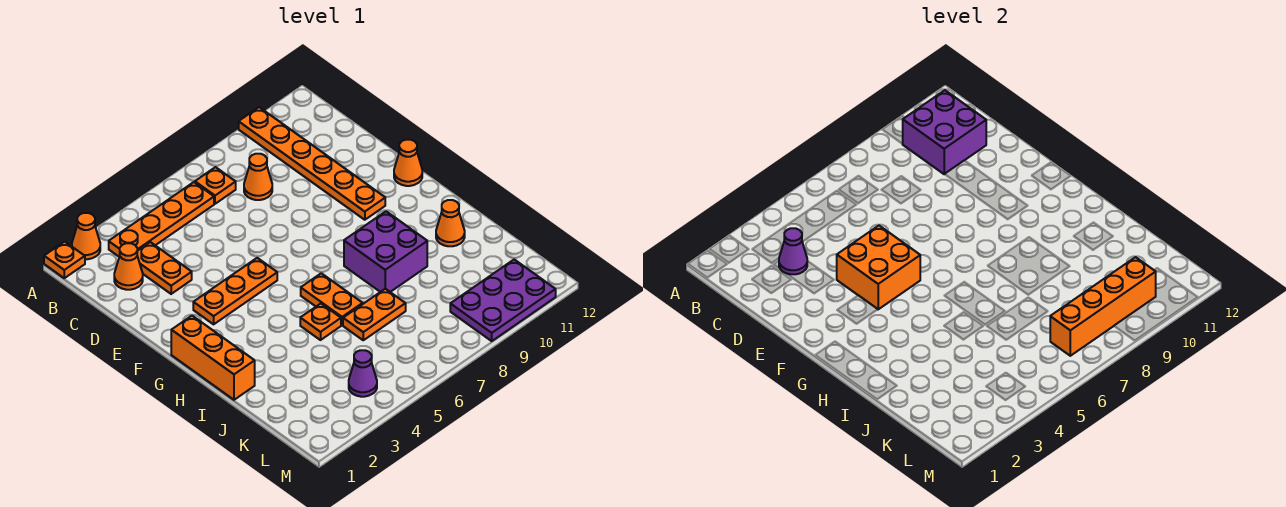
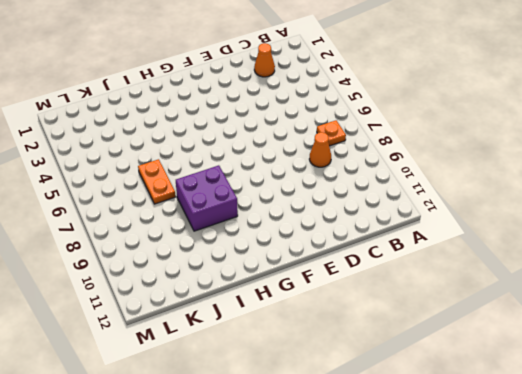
none -> orange plate A1 level 1
none -> orange cone A2 level 1
none -> orange plate A10:F10 level 1

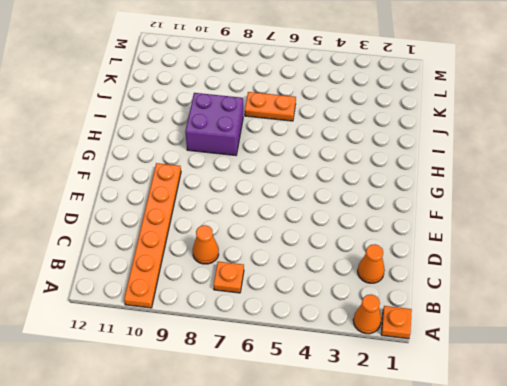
none -> orange plate B3:B6 level 1
none -> orange plate C3:D3 level 1
none -> orange plate F3:F5 level 1

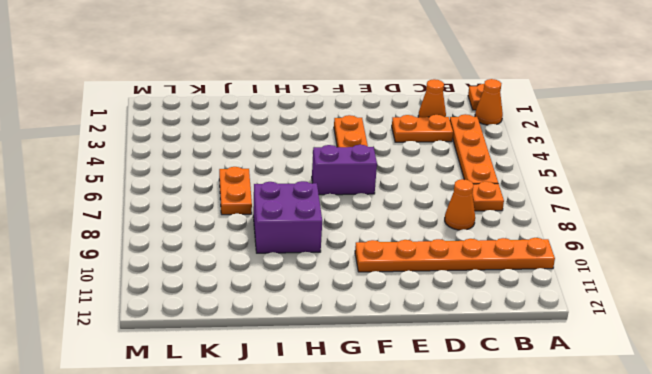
purple brick F6:G6 level 1 -> none
none -> orange cone F12 level 1
none -> orange brick G1:I1 level 1
none -> orange plate H6:I6 level 1

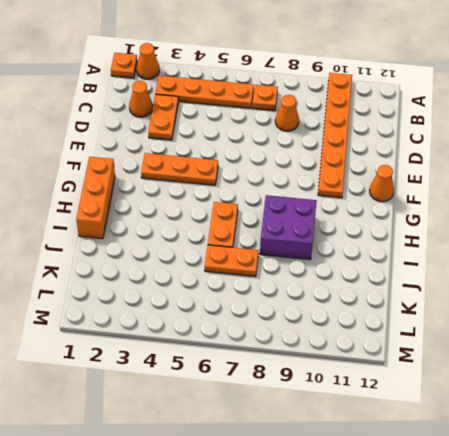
none -> orange plate I5 level 1
none -> orange cone I11 level 1
none -> purple cone L4 level 1

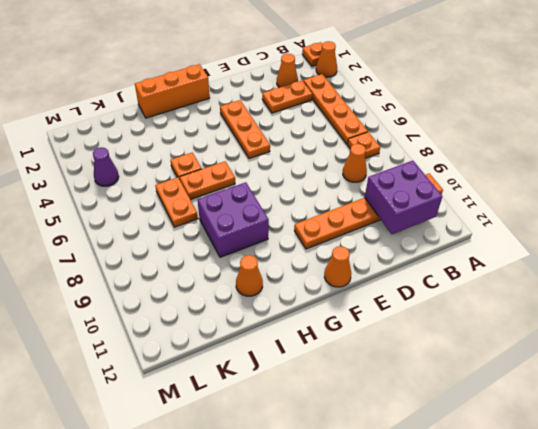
none -> purple plate L9:M11 level 1
none -> purple cone C3 level 2
none -> orange brick E4:F5 level 2

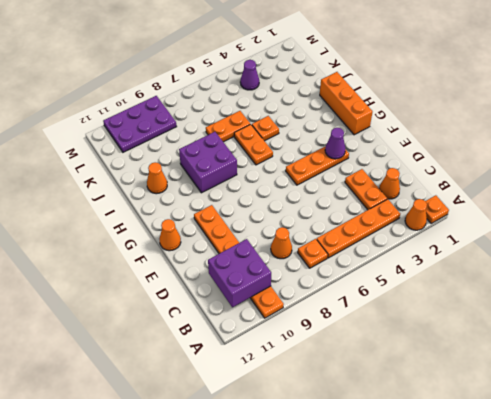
purple cone F3 level 2 -> purple cone C3 level 2
none -> orange brick E4:F5 level 2
none -> orange brick L7:L10 level 2

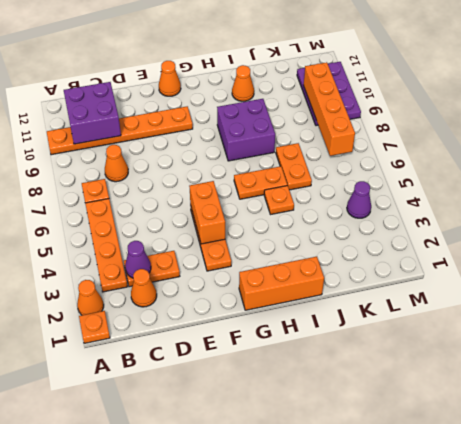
orange brick F4:F5 level 2 -> orange brick E4:F5 level 2

